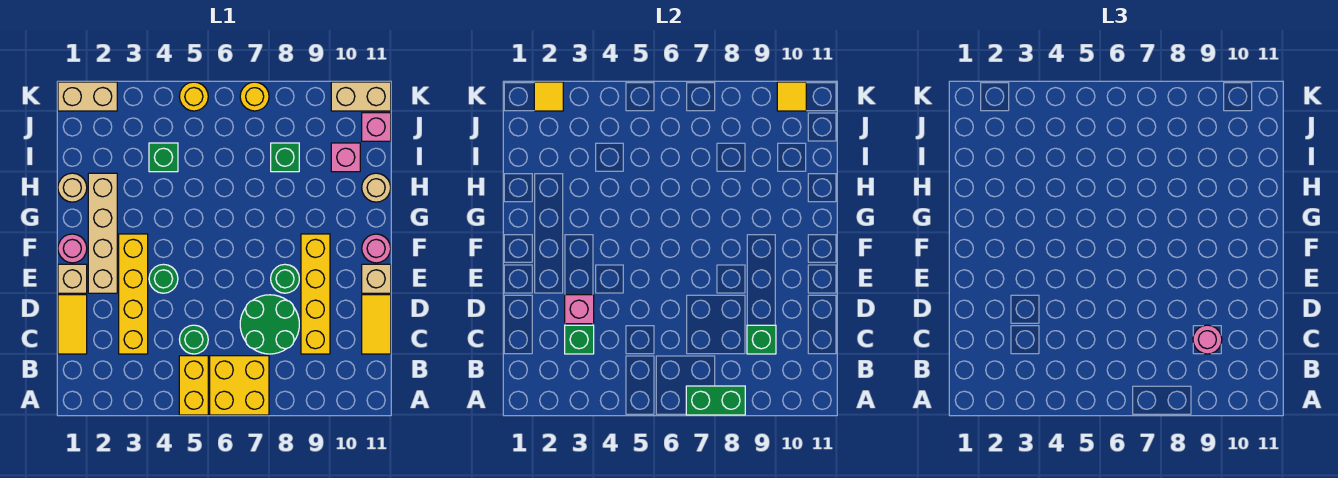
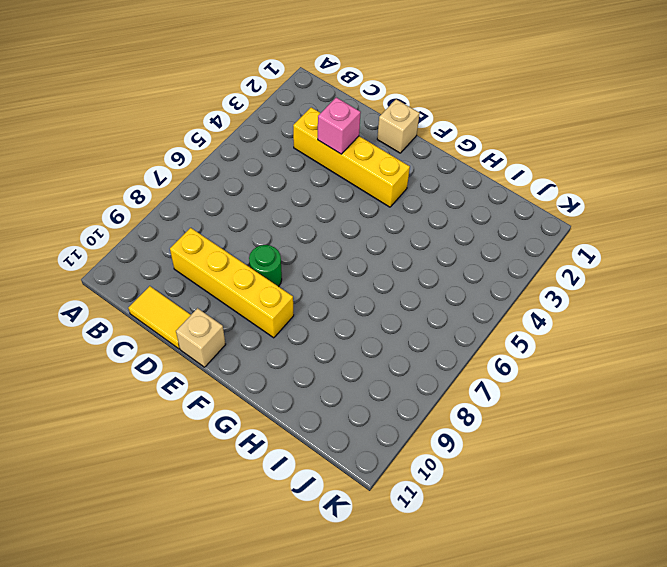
none -> yellow brick A5:B5 level 1
none -> yellow brick A6:B7 level 1
none -> yellow tile C1:D1 level 1
none -> green round brick C5 level 1

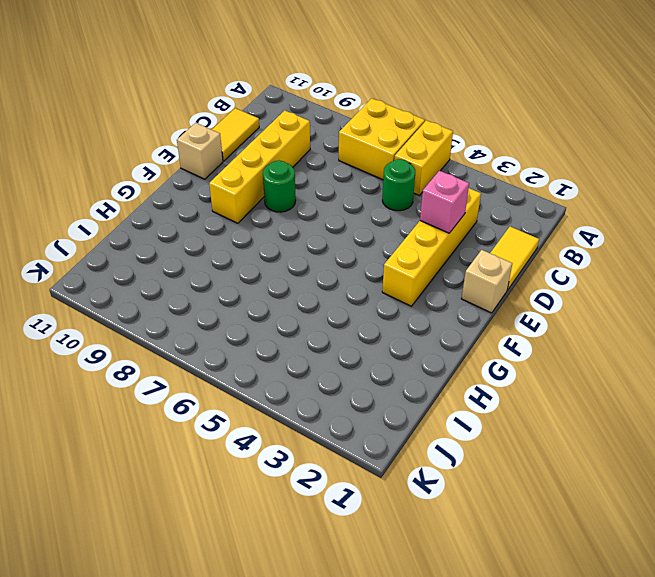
none -> green round brick C7:D8 level 1
none -> tan brick E2:H2 level 1
none -> green round brick E4 level 1
none -> pink round brick F1 level 1

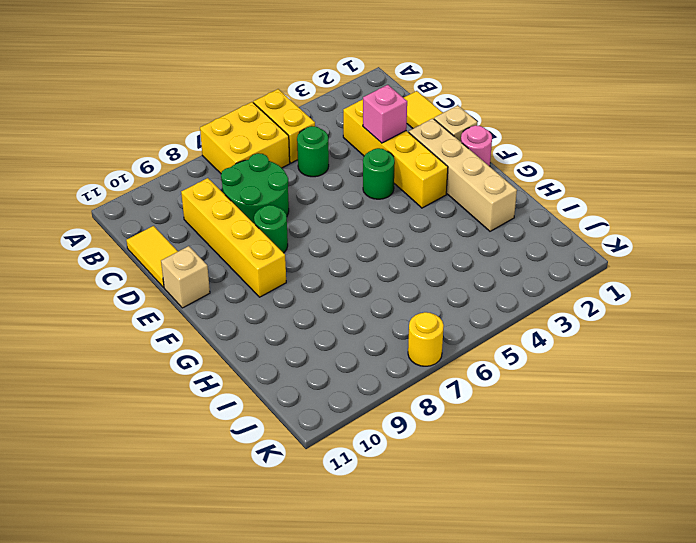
none -> pink round brick F11 level 1
none -> tan round brick H1 level 1
none -> tan round brick H11 level 1
none -> green brick I4 level 1

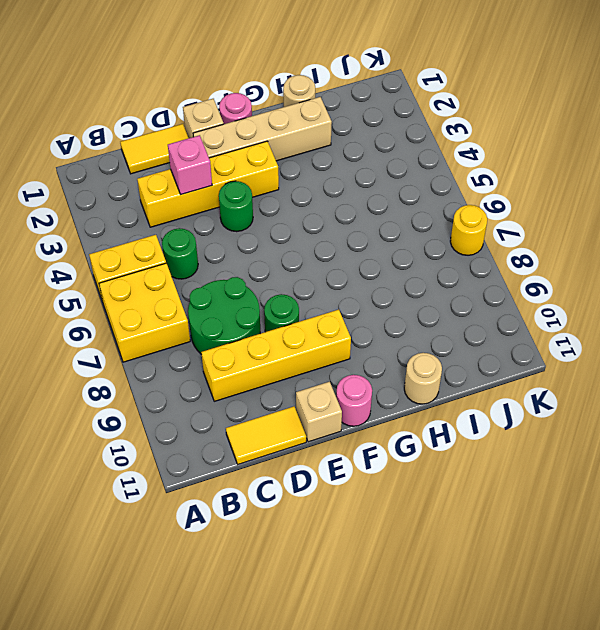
none -> green brick I4 level 1
none -> green brick I8 level 1
none -> pink brick I10 level 1
none -> pink brick J11 level 1

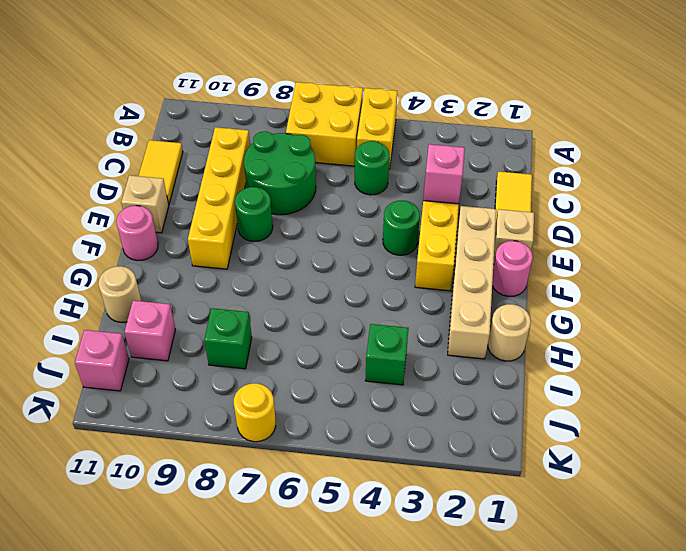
none -> tan brick K1:K2 level 1
none -> yellow round brick K5 level 1
none -> tan brick K10:K11 level 1
none -> green brick A7:A8 level 2

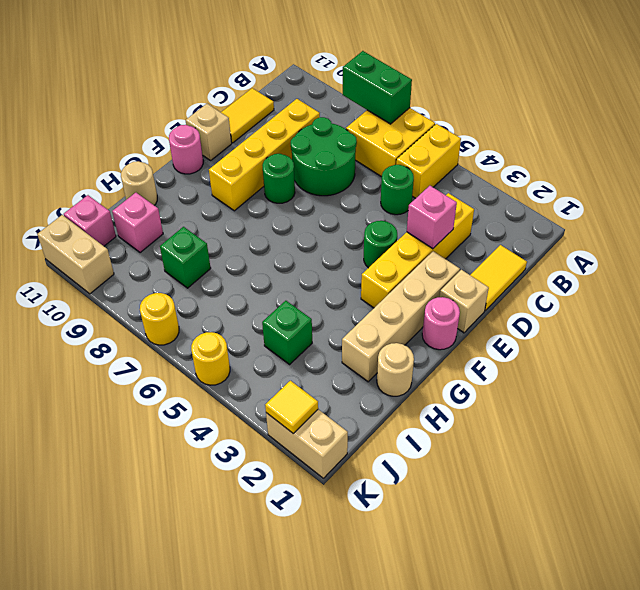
none -> green brick C3 level 2
none -> green brick C9 level 2
none -> yellow tile K10 level 2
none -> pink round brick C9 level 3

